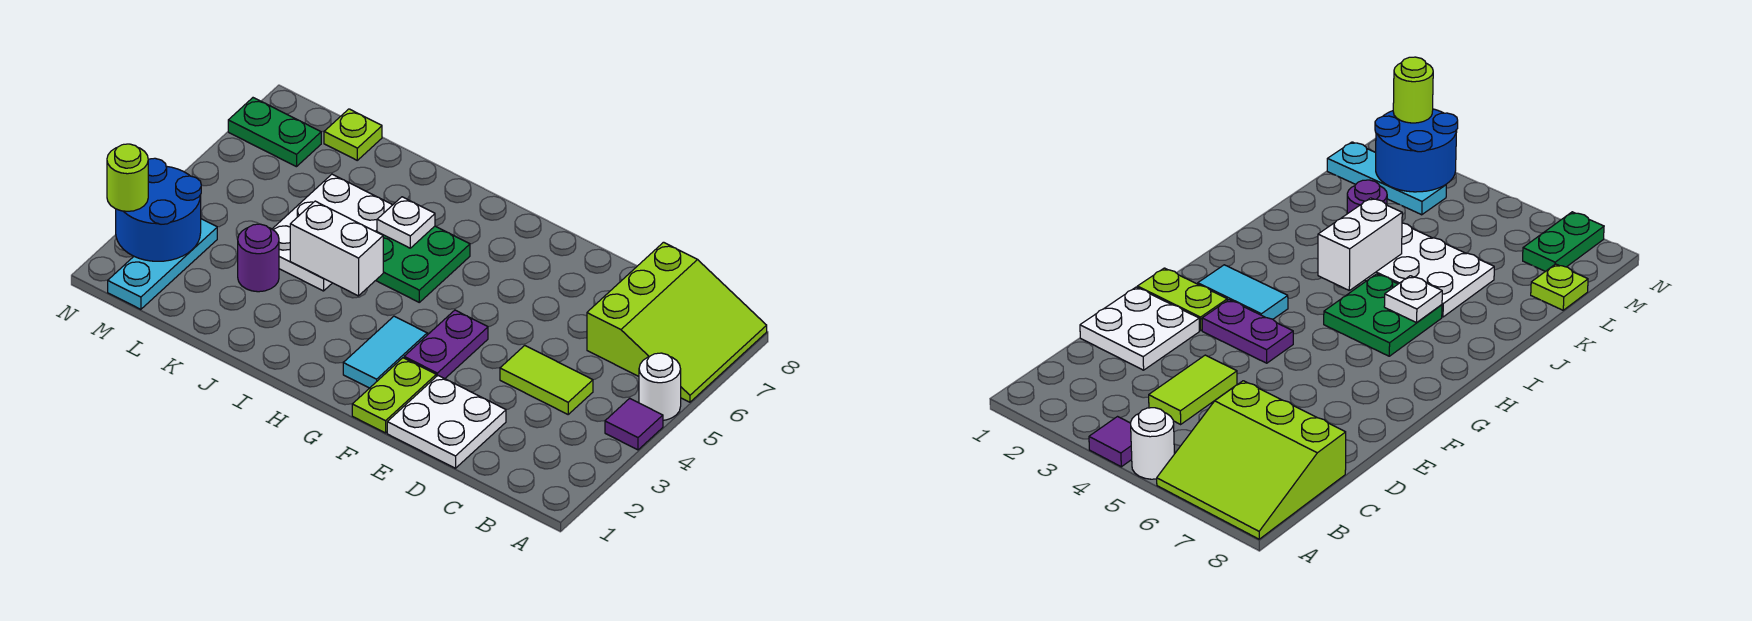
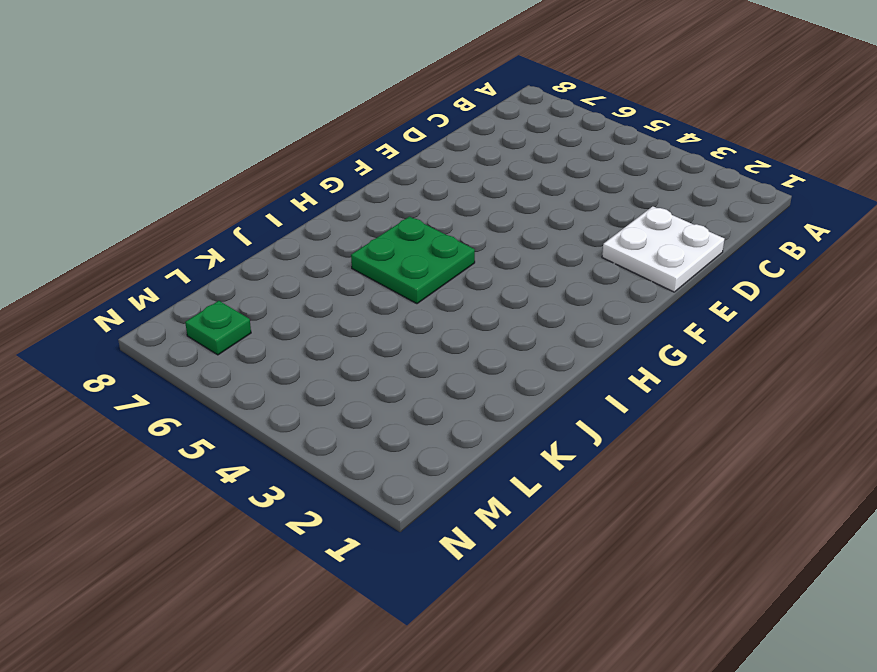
green plate M7 level 1 -> green plate M7:N7 level 1
none -> purple tile A4 level 1
none -> white round brick A5 level 1
none -> lime slope A6:C8 level 1 top C

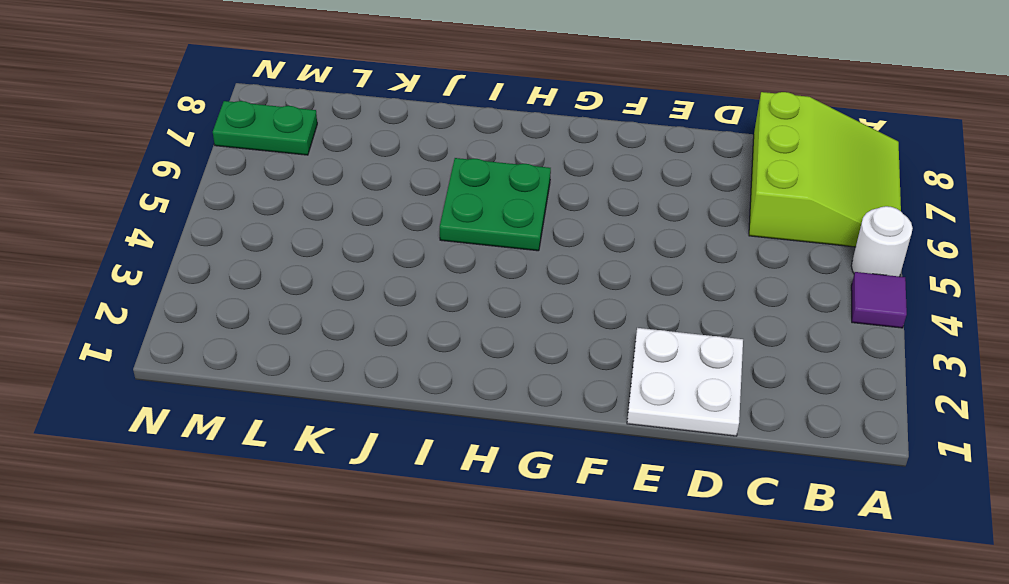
none -> lime tile C4:D4 level 1
none -> lime plate F1:F2 level 1
none -> purple plate F3:F4 level 1

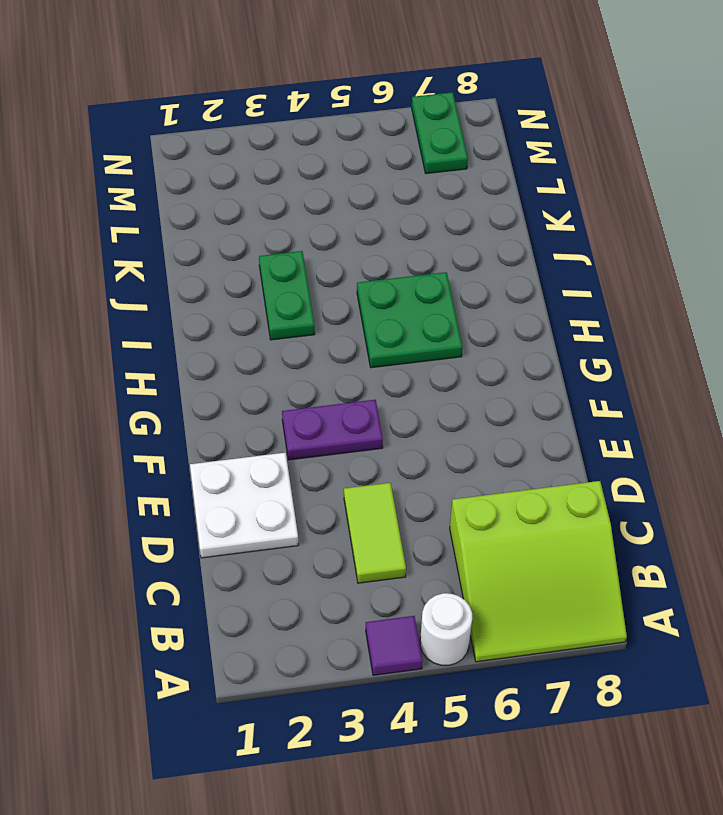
green plate I3:J3 level 1 -> none
none -> lime plate F1:F2 level 1
none -> cyan tile G2:G3 level 1
none -> white plate J4:K6 level 1

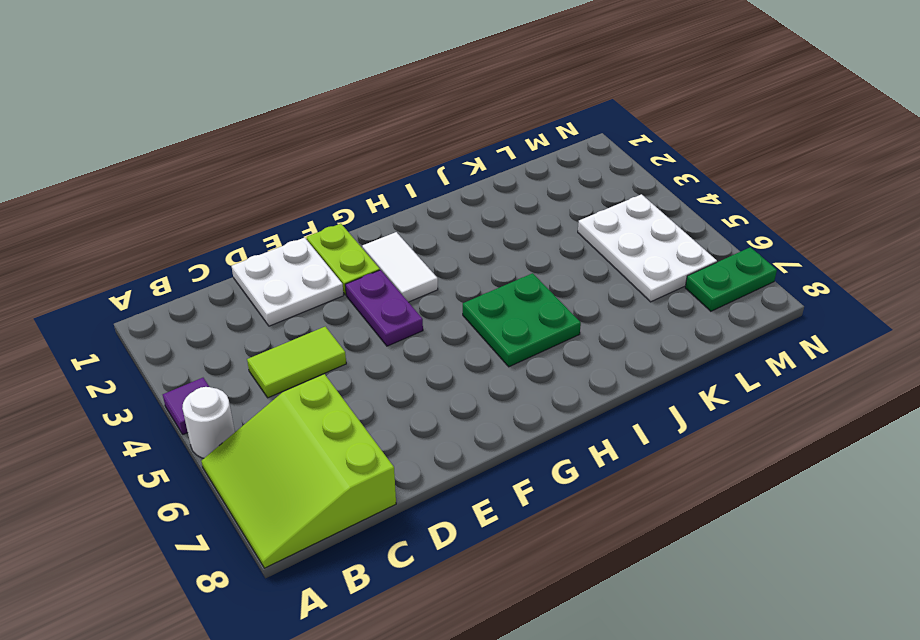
white tile G2:G3 level 1 -> cyan tile G2:G3 level 1
white plate L4:M6 level 1 -> white plate J4:K6 level 1
none -> purple round brick K3 level 1
none -> lime plate L8 level 1
none -> cyan plate M1:M3 level 1

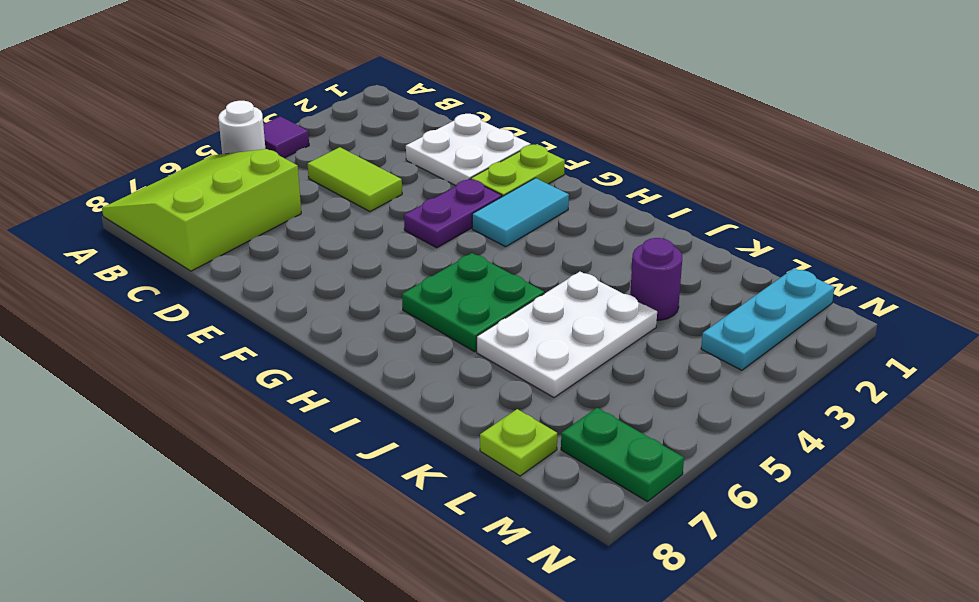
none -> white brick I4:J4 level 2
none -> white plate I6 level 2
none -> blue round brick M2:N3 level 2

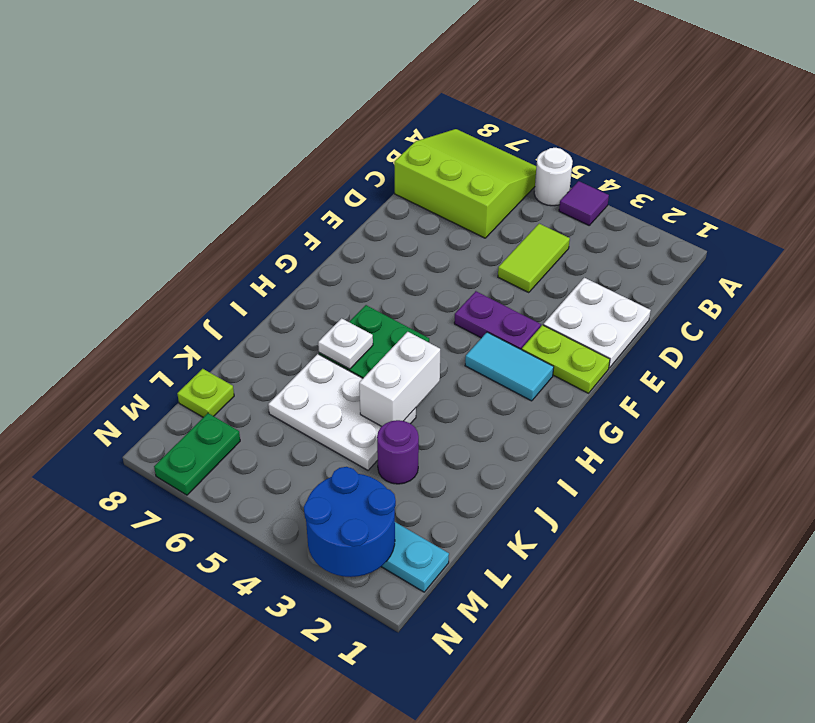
none -> lime round brick N2 level 3

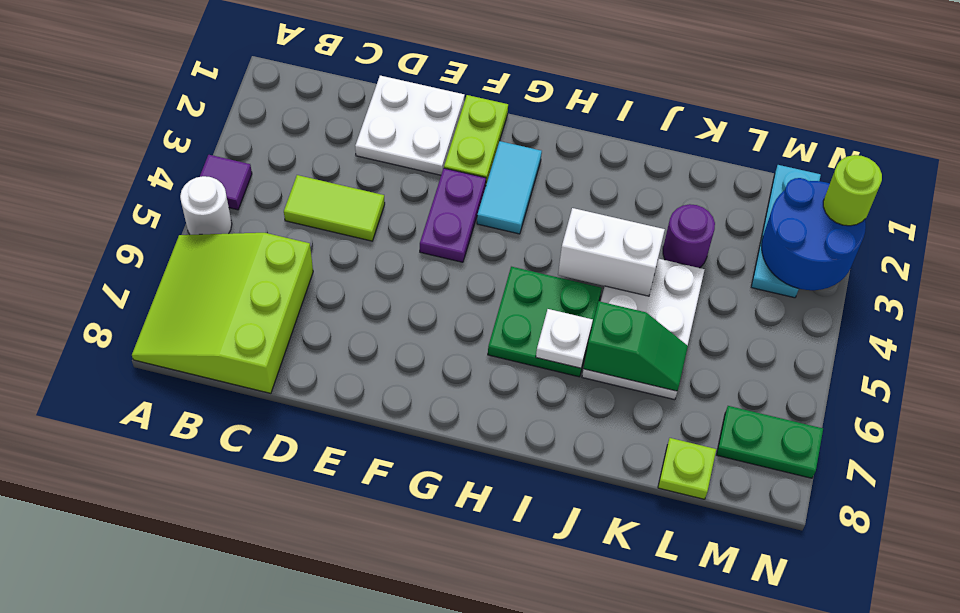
green slope J6:K6 level 2 top J -> none

